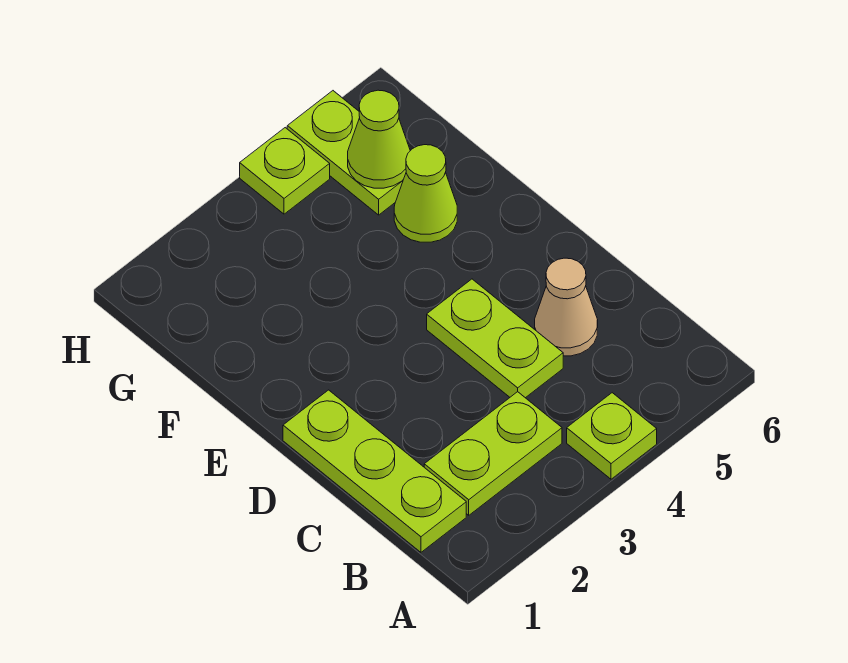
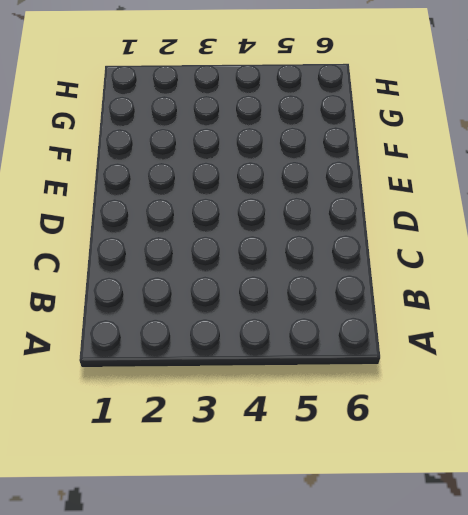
none -> lime plate A4 level 1
none -> lime plate B1:D1 level 1

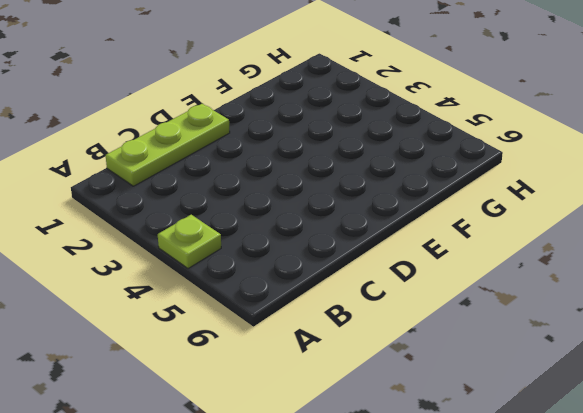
none -> lime plate B2:B3 level 1
none -> lime plate C4:D4 level 1

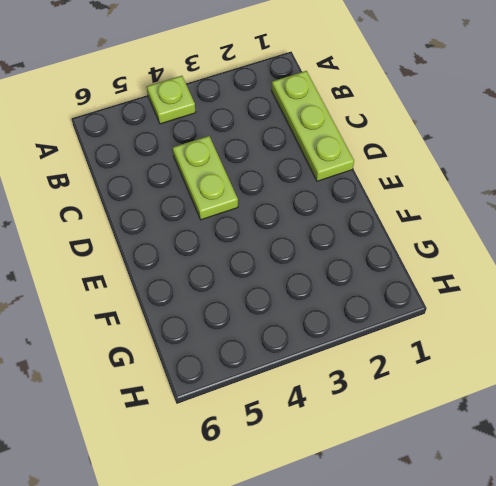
none -> lime plate B2:B3 level 1
none -> tan cone C5 level 1

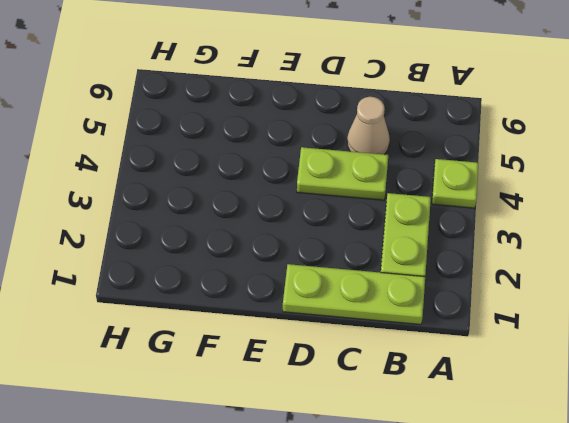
none -> lime cone F5 level 1
none -> lime plate G5:H5 level 1

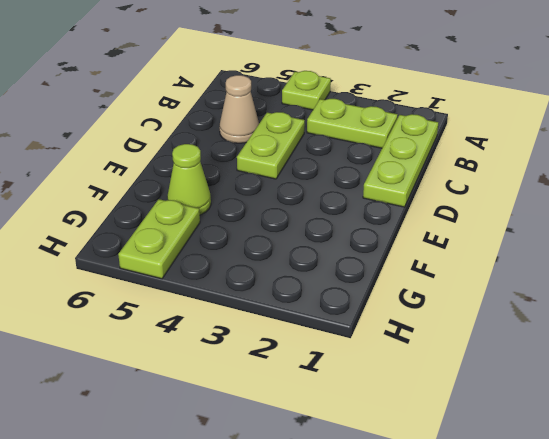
none -> lime plate H4 level 1
none -> lime cone G5 level 2

